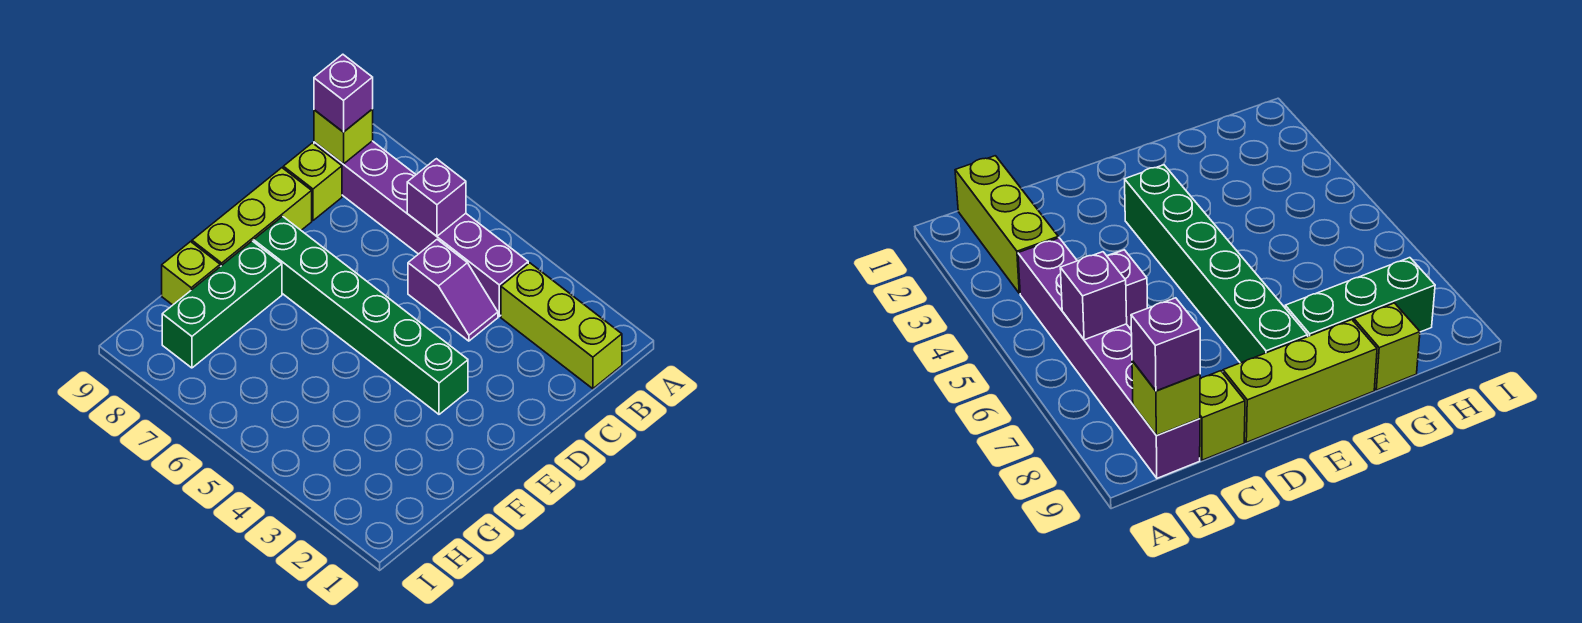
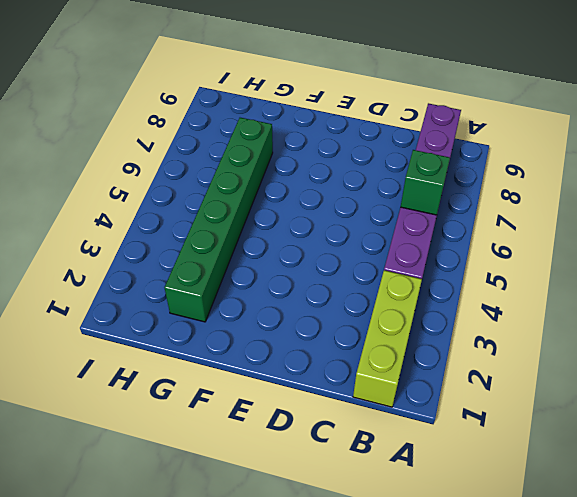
green brick B6 level 2 -> purple brick B6 level 2
green brick G2:G7 level 1 -> green brick E3:E8 level 1
none -> purple slope C4:C5 level 1 top 5
none -> lime brick C9 level 1

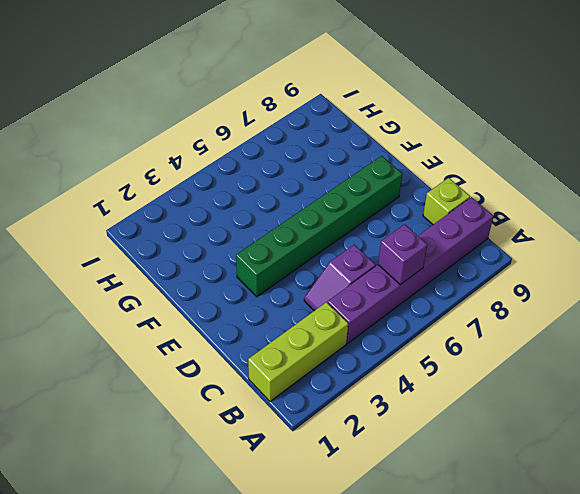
none -> lime brick D9:F9 level 1
none -> green brick F8:H8 level 1

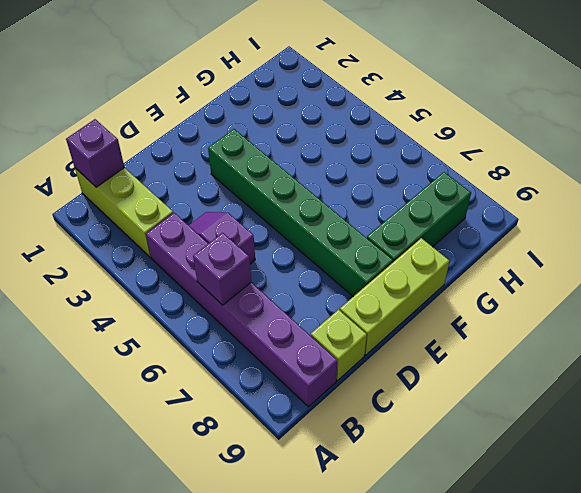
purple brick B1 level 2 -> purple brick B9 level 3
none -> lime brick G9 level 1
none -> lime brick B9 level 2

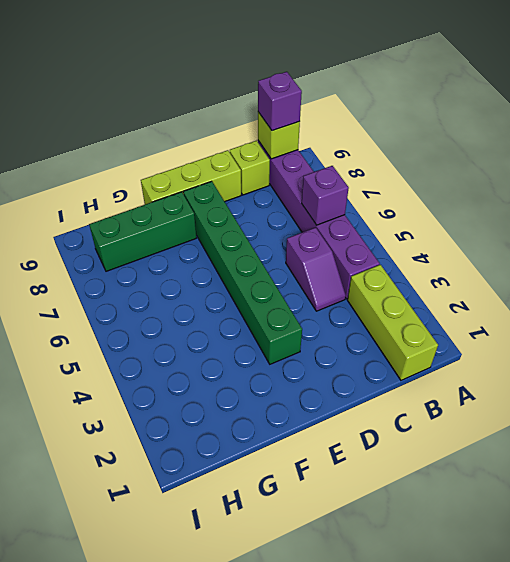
none -> lime brick G9 level 1

